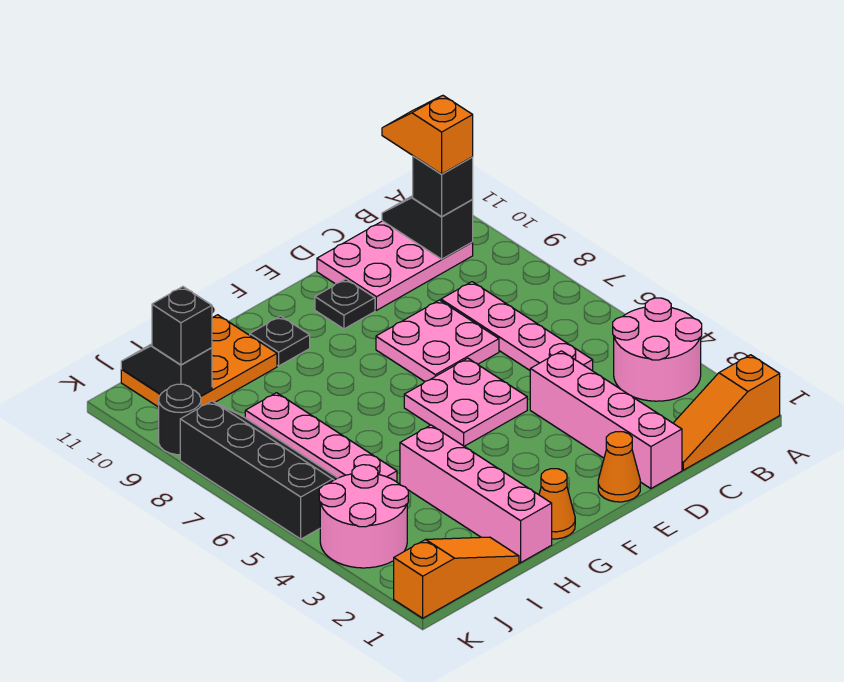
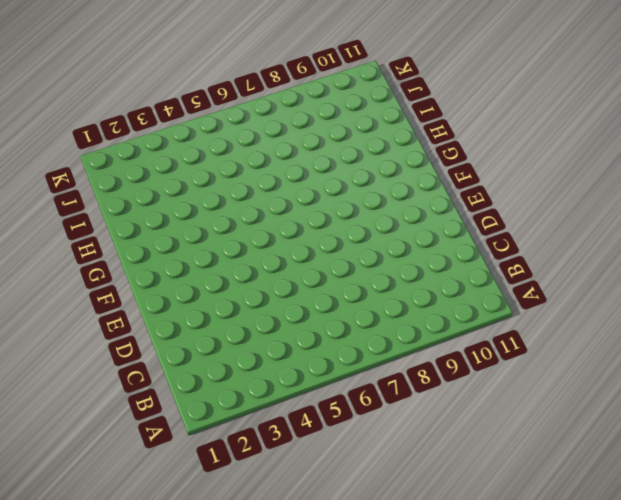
none -> orange slope A1:C1 level 1 top A
none -> pink round brick A3:B4 level 1
none -> pink plate B10:D11 level 1

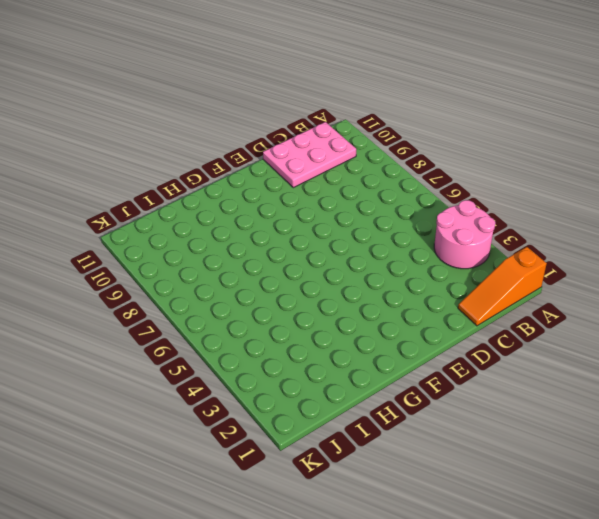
none -> pink plate C5:C8 level 1
none -> pink brick D1:D4 level 1
none -> pink plate D7:E8 level 1

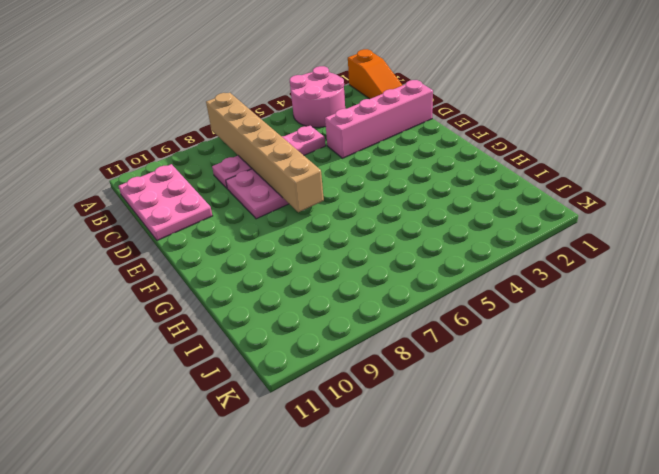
tan brick A7:F7 level 2 -> none
none -> orange cone E1 level 1
none -> pink plate E5:F6 level 1
none -> black plate E10 level 1

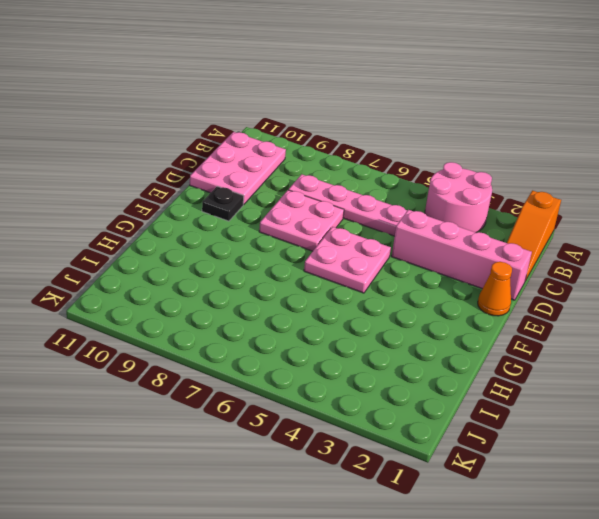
none -> orange cone G1 level 1
none -> black plate G10 level 1
none -> pink brick H1:H4 level 1

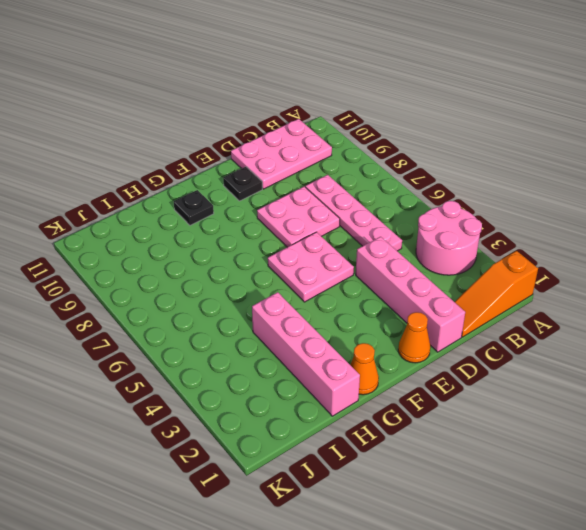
none -> orange plate H10:J11 level 1
none -> orange slope I1:K1 level 1 top K
none -> pink plate I5:I8 level 1

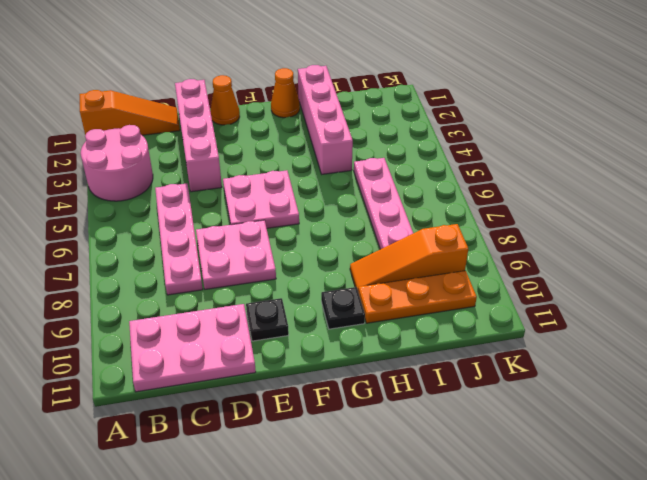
orange slope H9:J9 level 1 top J -> orange slope I1:K1 level 1 top K
orange plate H10:J10 level 1 -> orange plate H10:J11 level 1
none -> pink round brick J3:K4 level 1
none -> black slope J5:K8 level 1 top K
none -> black round brick K9 level 1

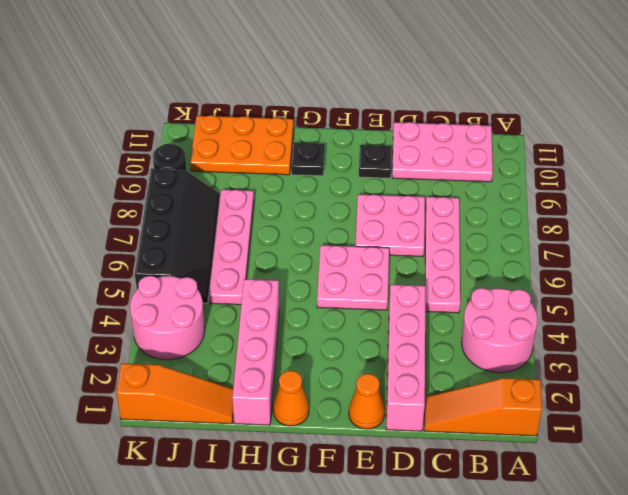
none -> black slope B10:B11 level 2 top 10
none -> black slope J10:J11 level 2 top 10
none -> black brick B10 level 3

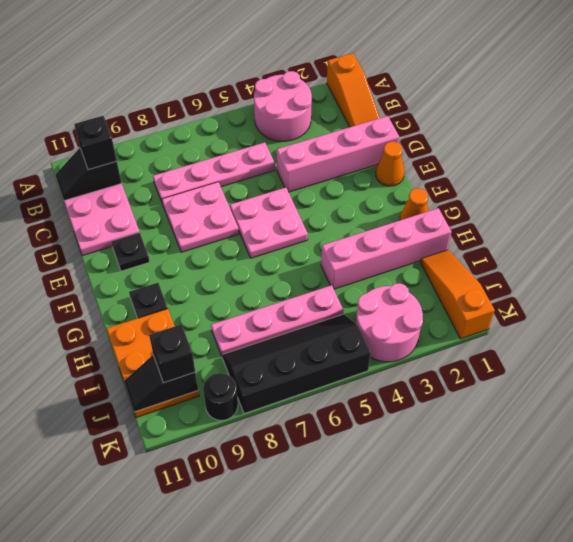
none -> orange slope B10:B11 level 4 top 10

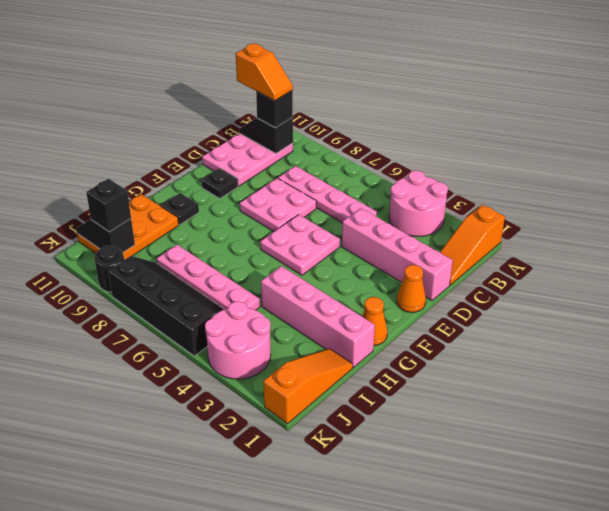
orange slope B10:B11 level 4 top 11 -> orange slope B10:B11 level 4 top 10

